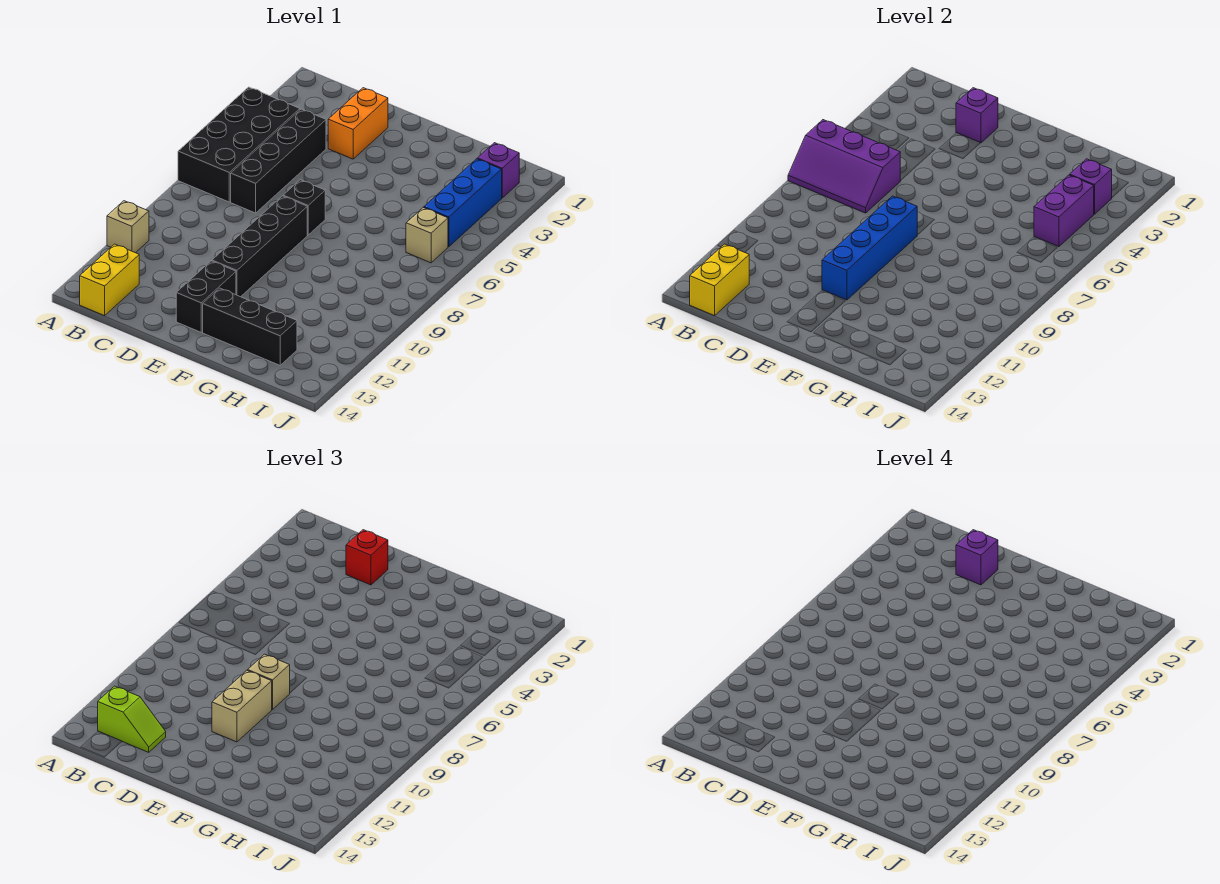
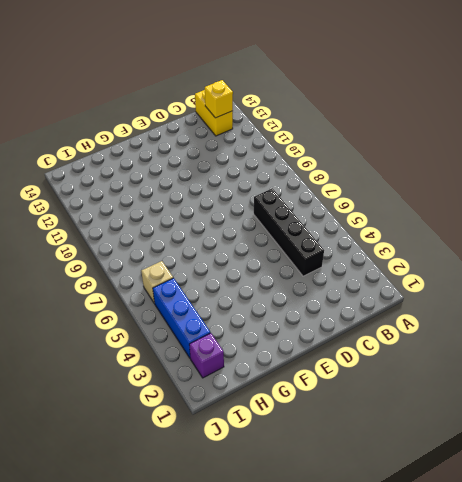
yellow brick B13 level 2 -> yellow brick B13:B14 level 2
none -> black brick A4:B7 level 1
none -> tan brick A11 level 1
none -> orange brick D2:D3 level 1

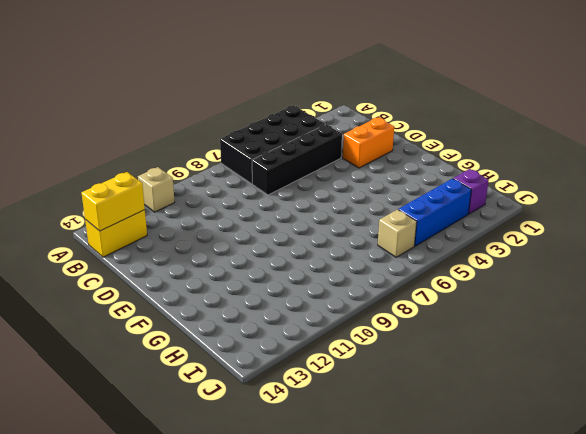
none -> black brick E7 level 1
none -> black brick E8:E11 level 1
none -> black brick E12:E13 level 1

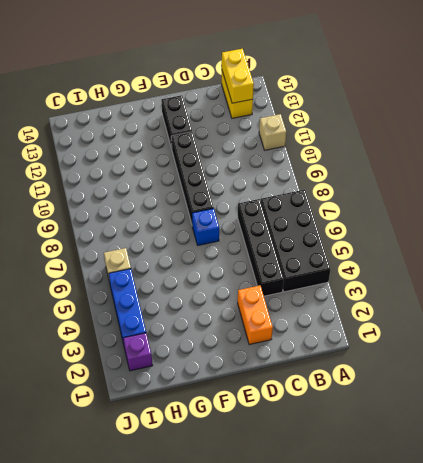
blue brick E7 level 1 -> black brick E7 level 1
none -> black brick F13:H13 level 1
none -> purple slope A6:C7 level 2 top 6
none -> purple brick D2 level 2

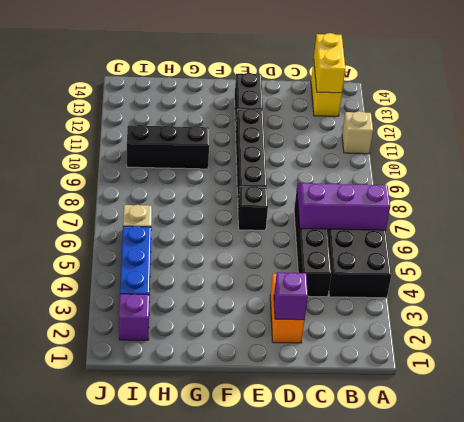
black brick G10:I10 level 1 -> black brick F13:H13 level 1
none -> blue brick E8:E11 level 2
none -> purple brick I3 level 2
none -> purple brick I4:I5 level 2

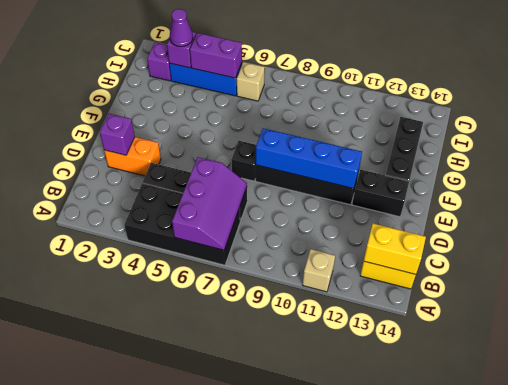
purple cone I3 level 3 -> none
none -> lime slope B13:C13 level 3 top B
none -> red brick D2 level 3
none -> tan brick E9 level 3

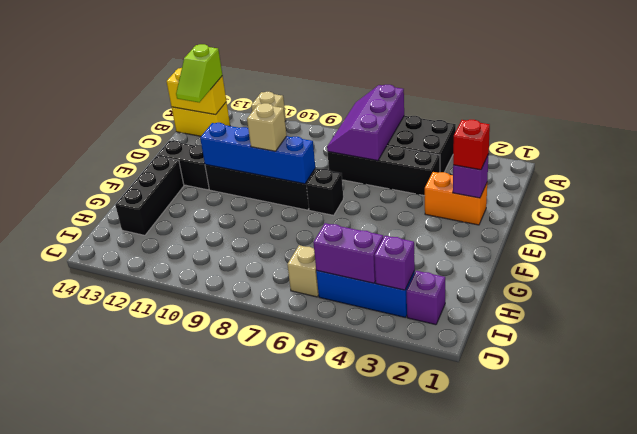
none -> tan brick E10:E11 level 3
none -> purple brick D2 level 4

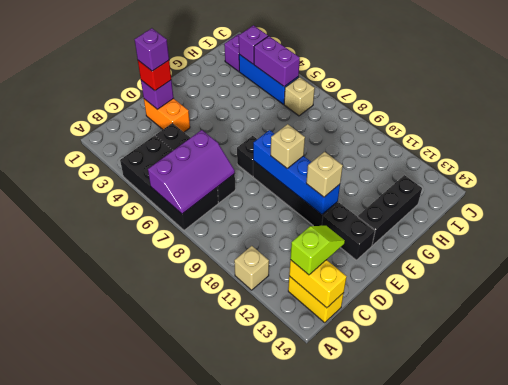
tan brick E11 level 3 -> tan brick E10:E11 level 3

